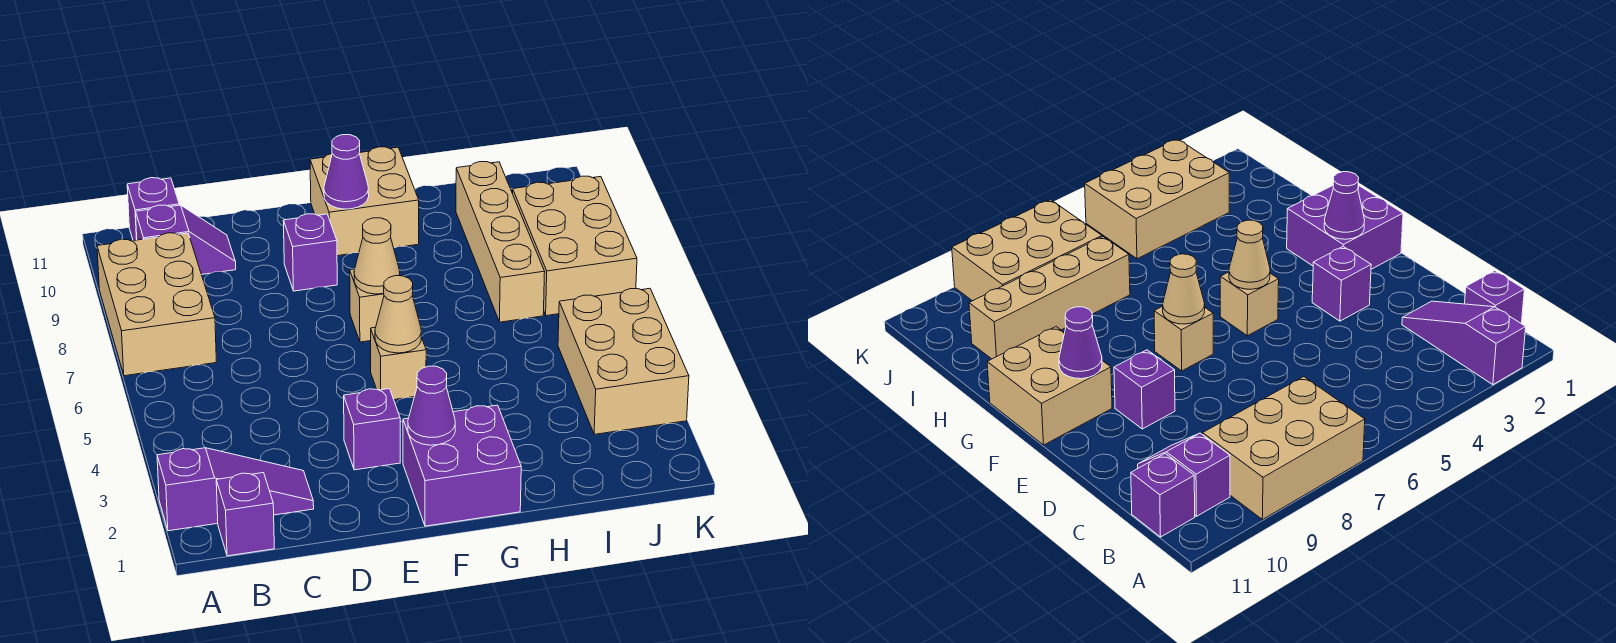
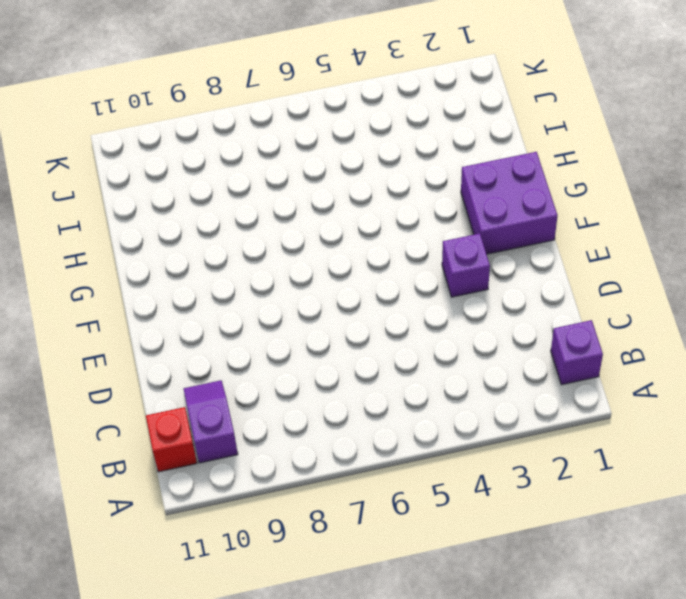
red brick B11 level 1 -> purple brick B11 level 1
none -> purple slope A2:C2 level 1 top A
none -> tan brick A7:B9 level 1
none -> purple brick E9 level 1

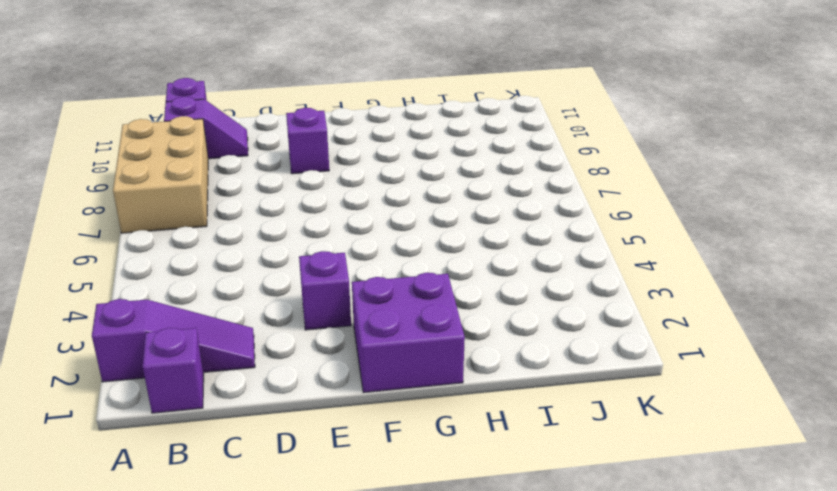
none -> tan brick F5 level 1
none -> tan brick F7 level 1
none -> tan brick F10:G11 level 1

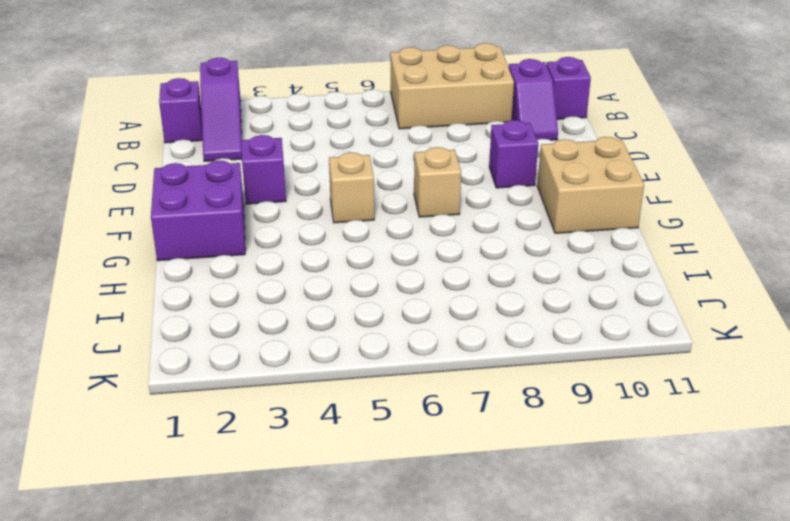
none -> tan brick I7:I10 level 1
none -> tan brick J3:K5 level 1
none -> tan brick J7:K9 level 1

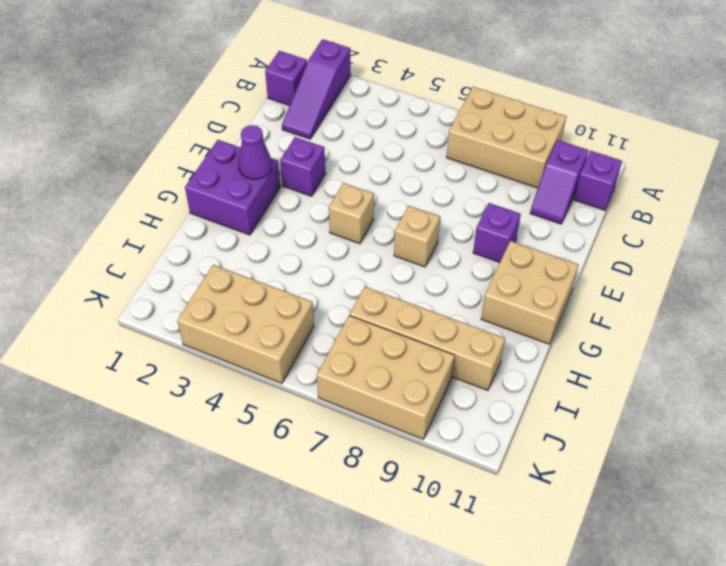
none -> tan cone F5 level 2
none -> tan cone F7 level 2
none -> purple cone F10 level 2

